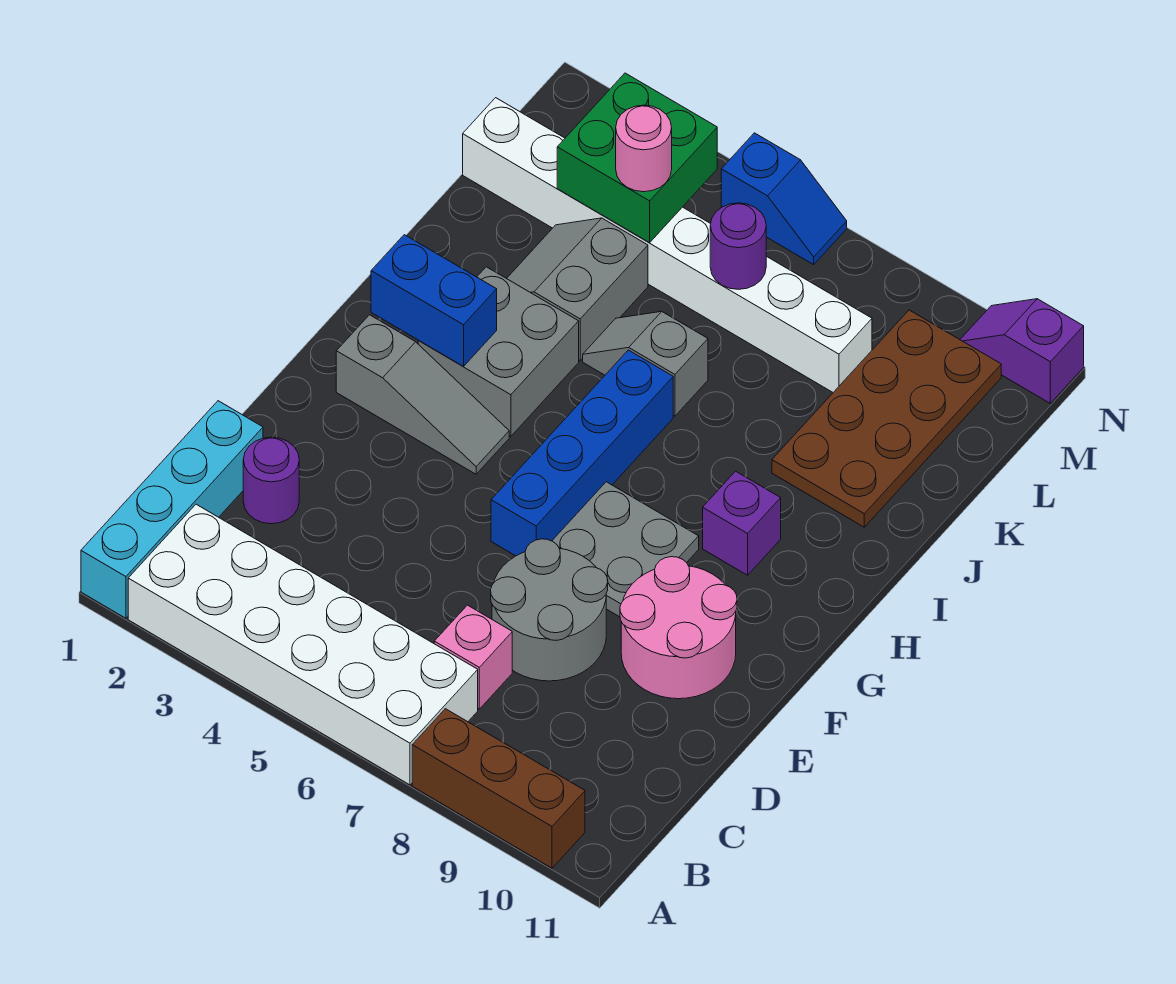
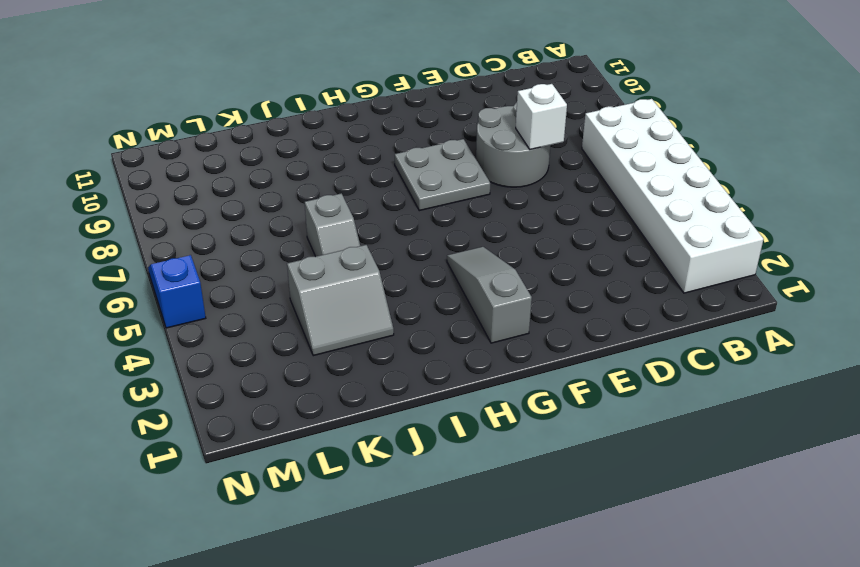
white brick D7 level 2 -> none
none -> cyan brick A1:D1 level 1
none -> brown brick A8:A10 level 1
none -> pink brick C7 level 1

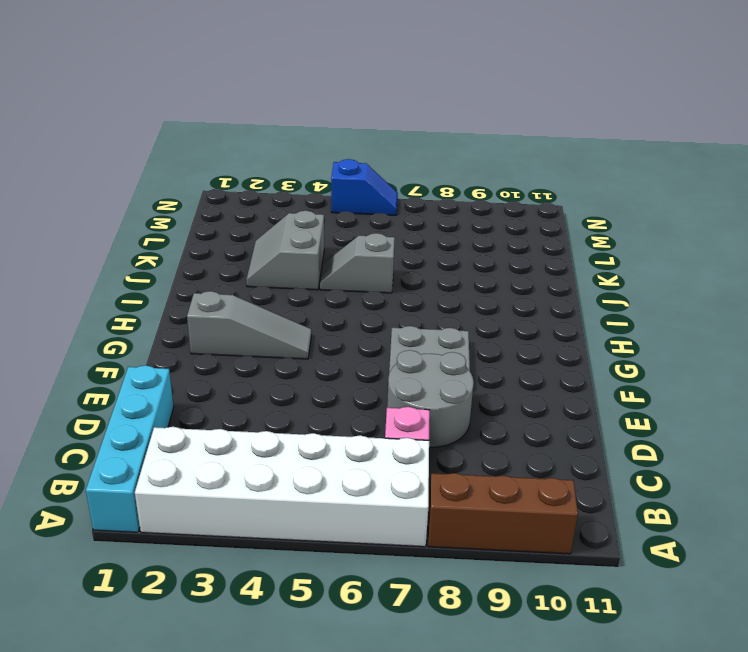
none -> purple round brick D2 level 1
none -> pink round brick E9:F10 level 1
none -> blue brick F6:I6 level 1

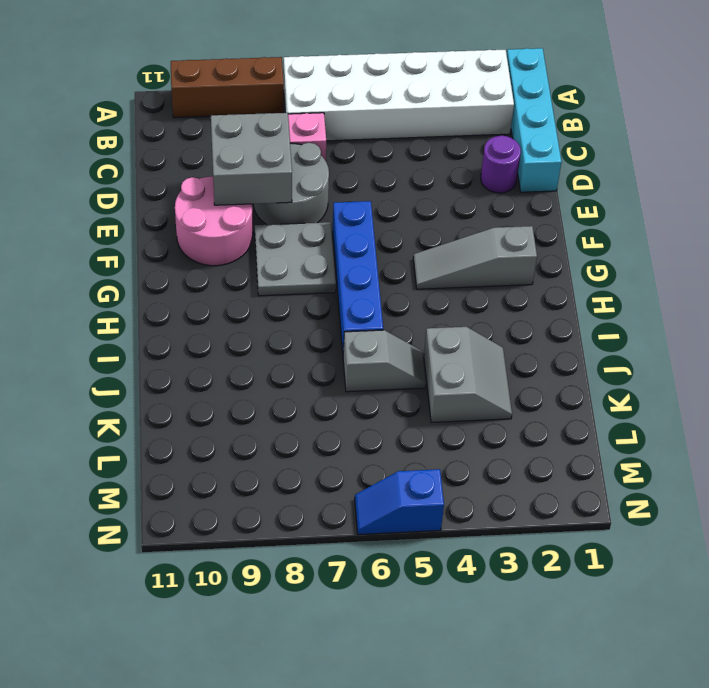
grey brick D8:E9 level 2 -> grey brick H3:I4 level 1
none -> purple brick H9 level 1
none -> brown plate J9:M10 level 1
none -> white brick L1:L8 level 1

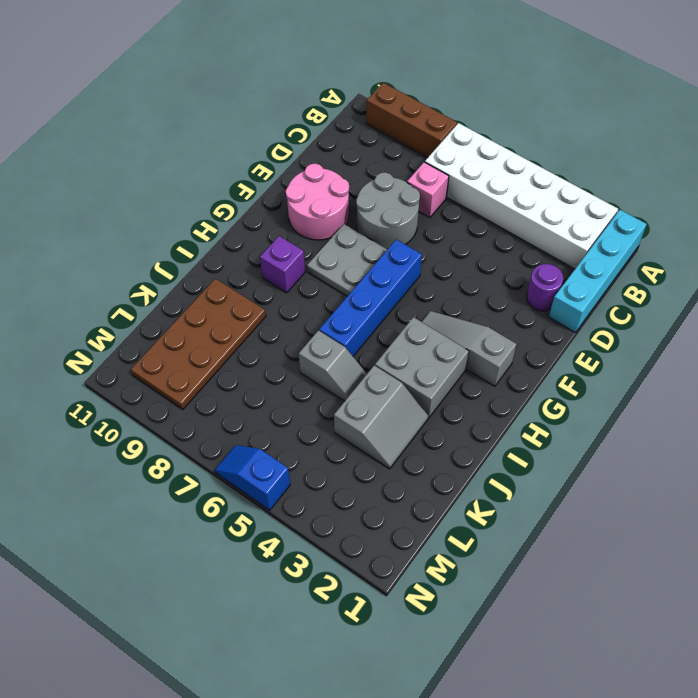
none -> white brick L1:L8 level 1
none -> purple slope N10:N11 level 1 top 11
none -> blue brick H2:H3 level 2

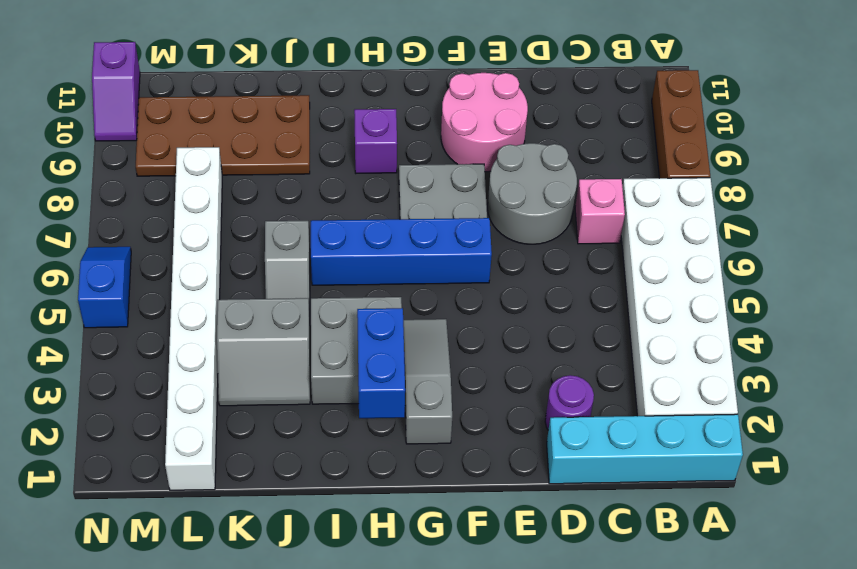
none -> green brick L3:M4 level 2
none -> purple round brick L6 level 2
none -> pink round brick L4 level 3

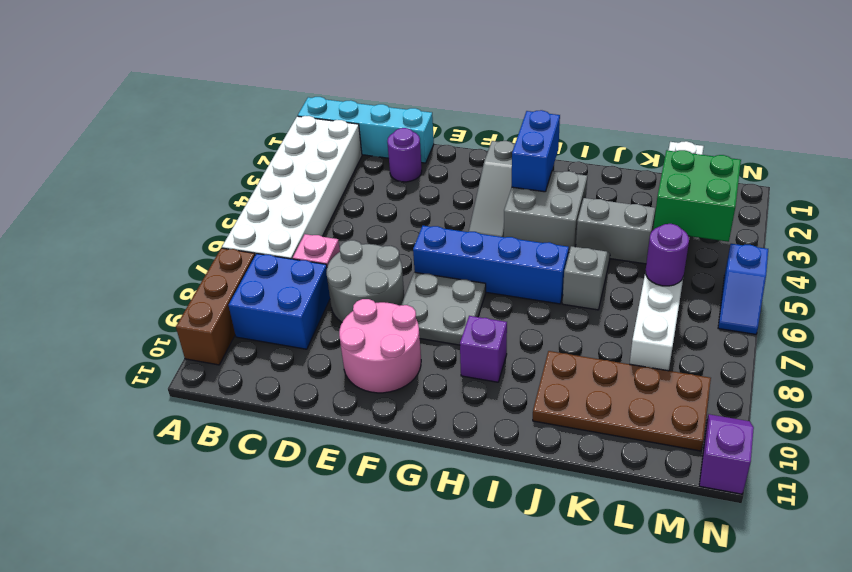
blue brick B8:C9 level 1 -> none
none -> pink round brick L4 level 3

